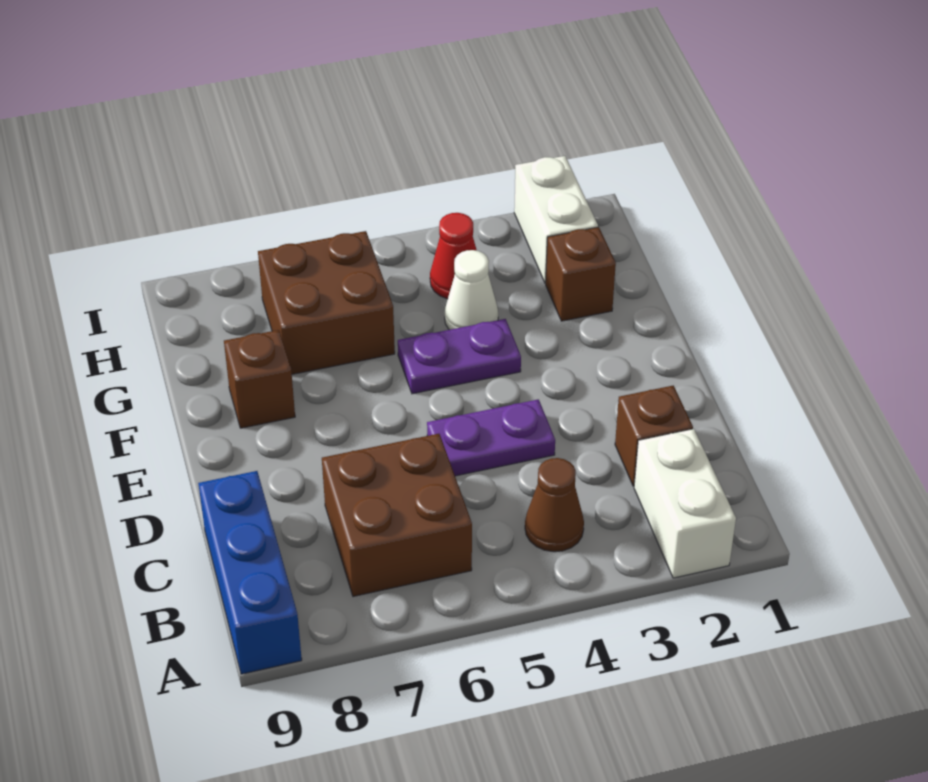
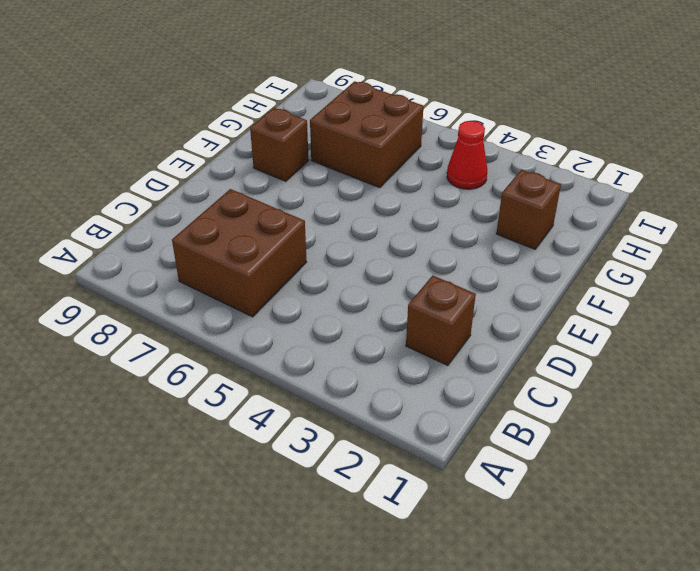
none -> white brick A2:B2 level 1
none -> blue brick A9:C9 level 1
none -> brown cone B4 level 1

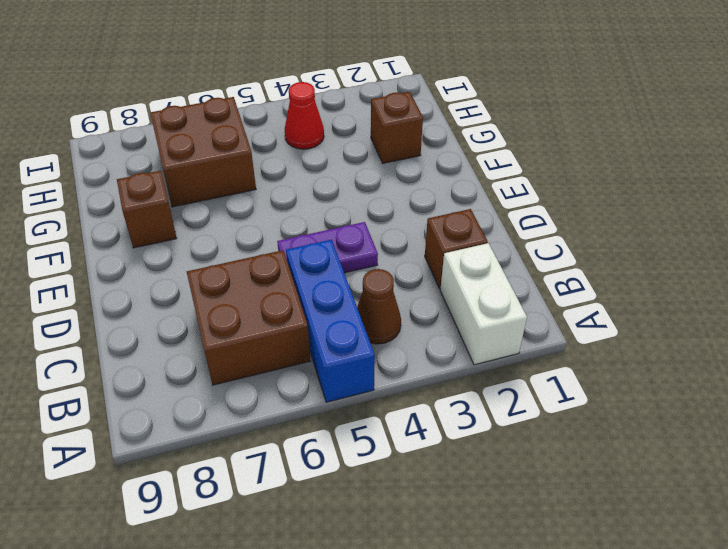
blue brick A5:C5 level 1 -> blue brick A9:C9 level 1
none -> purple plate F4:F5 level 1
none -> white cone G4 level 1
none -> white brick H2:I2 level 1

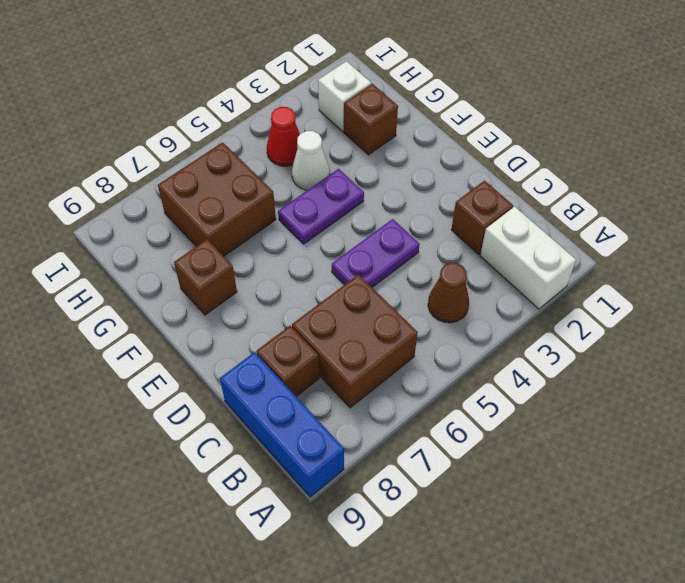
brown brick C8 level 1 -> none
white brick H2 level 1 -> white brick H2:I2 level 1

